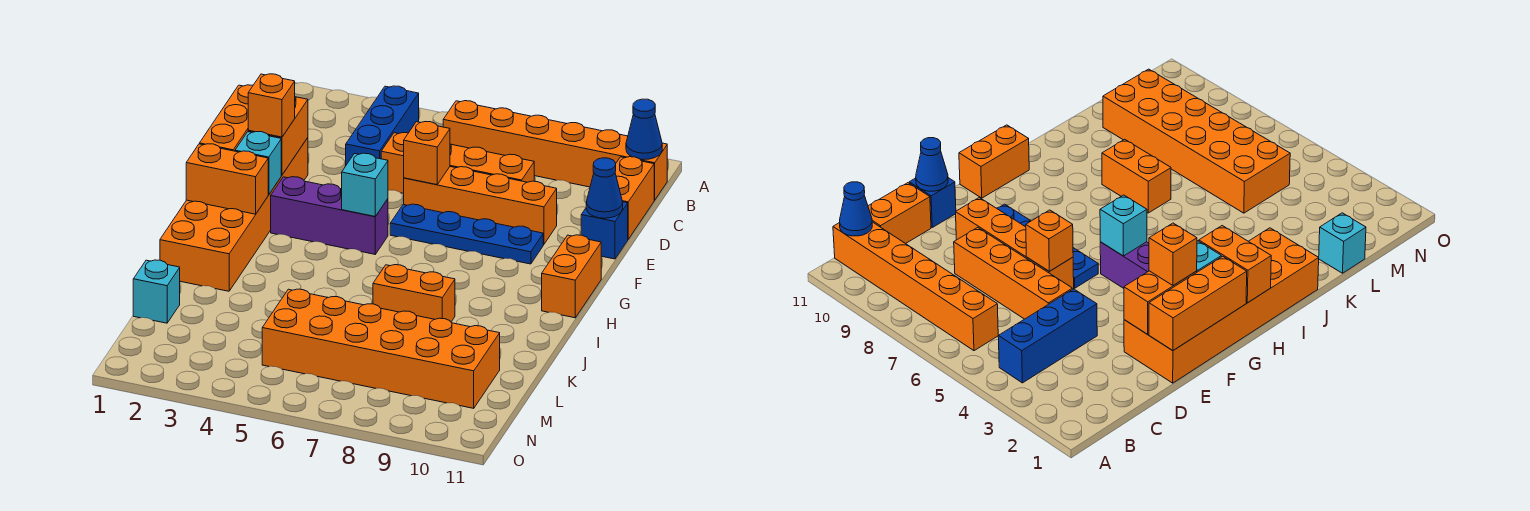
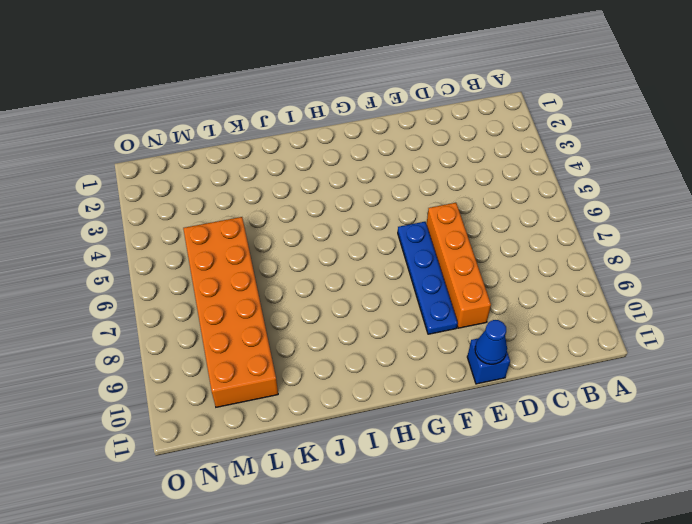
none -> blue brick B4:D4 level 1
none -> orange brick B6:B11 level 1
none -> orange brick C11:D11 level 1

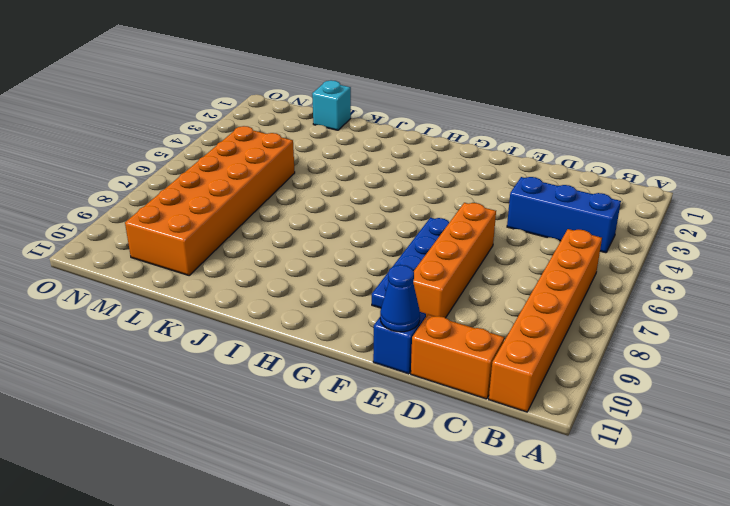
none -> orange brick D5:D8 level 1
none -> orange brick E1:J2 level 1
none -> purple brick G3:G5 level 1

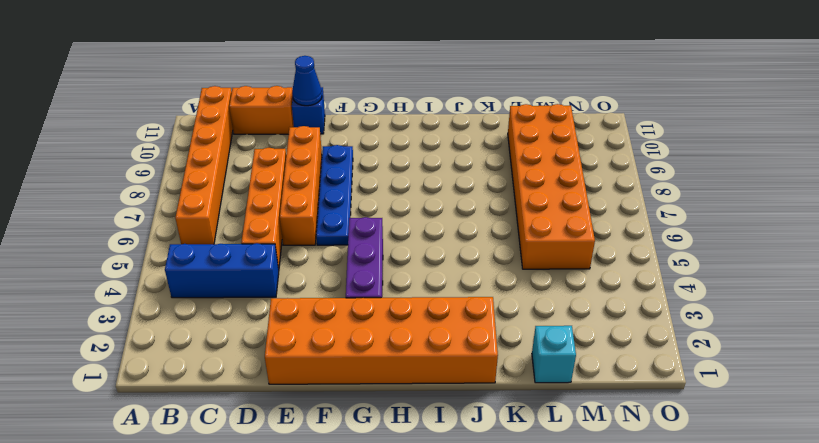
none -> orange brick G11:H11 level 1
none -> orange brick J7:J8 level 1
none -> blue cone B11 level 2

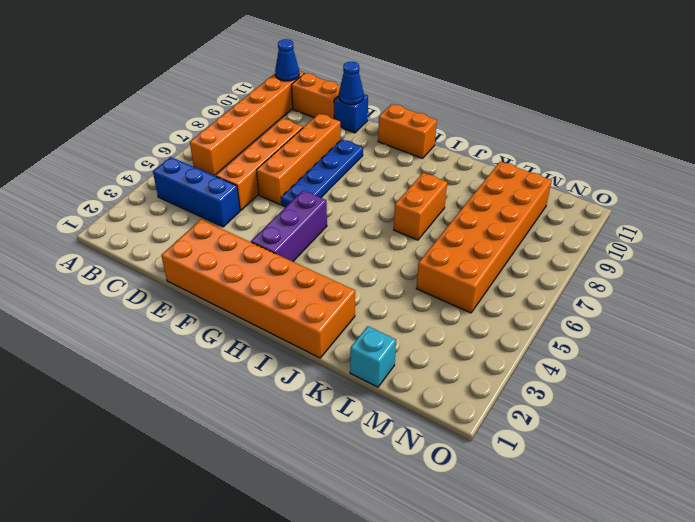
none -> orange brick E1:G1 level 2
none -> orange brick E2:F2 level 2
none -> orange brick E6 level 2

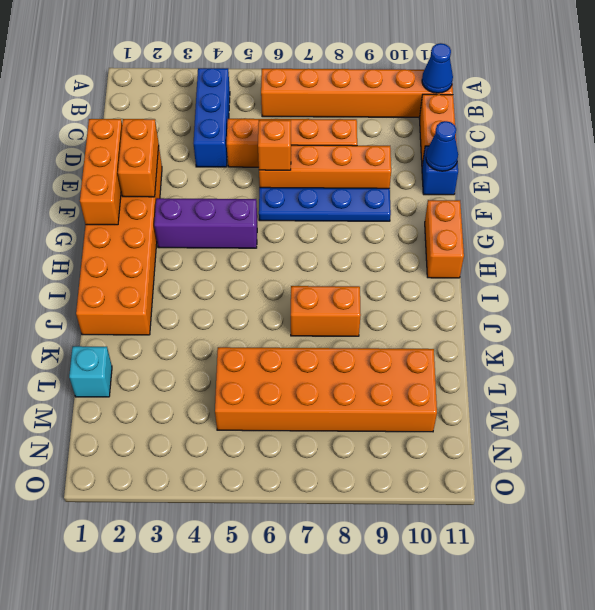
none -> cyan brick G2 level 2
none -> cyan brick G5 level 2
none -> orange brick H1:H2 level 2

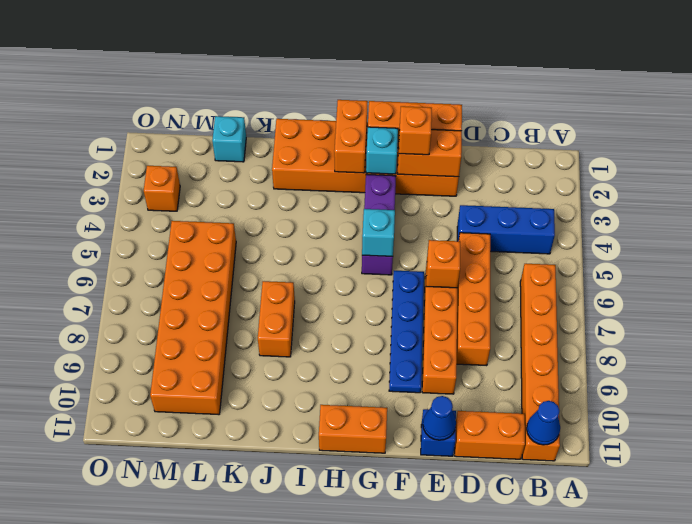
orange brick N3 level 1 -> none

